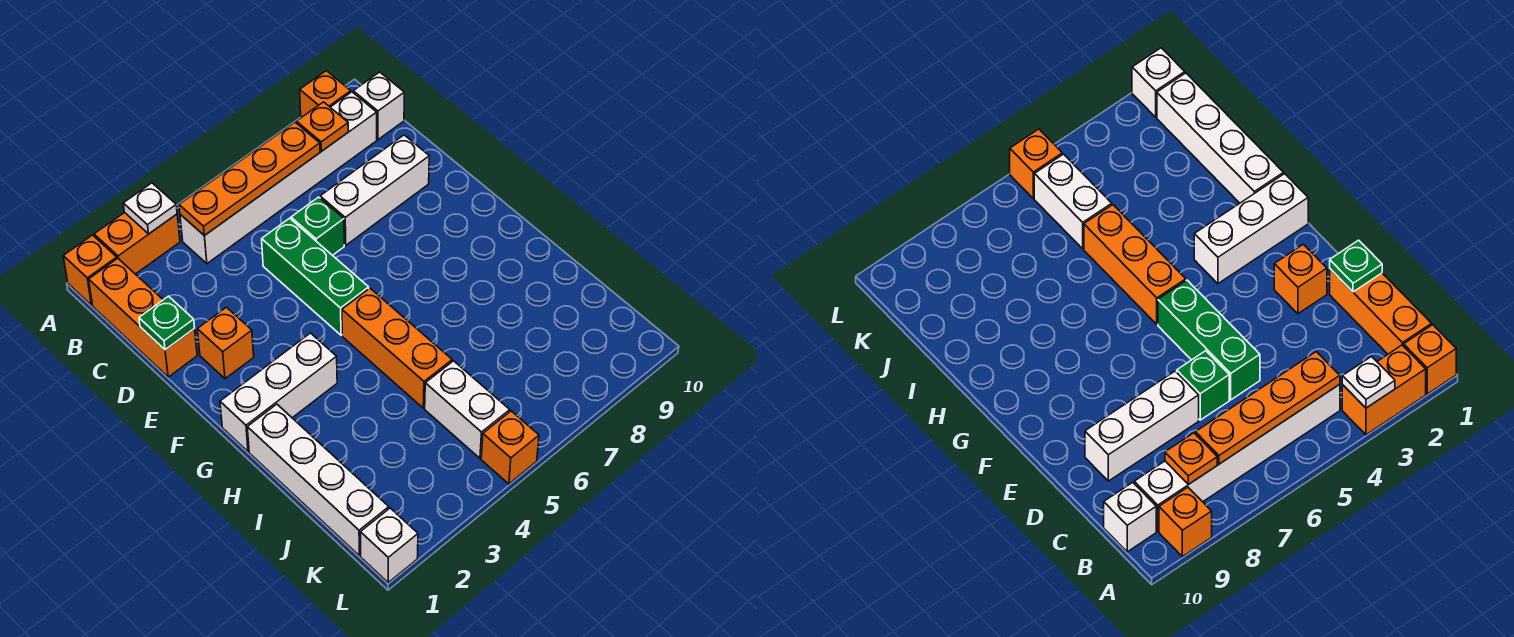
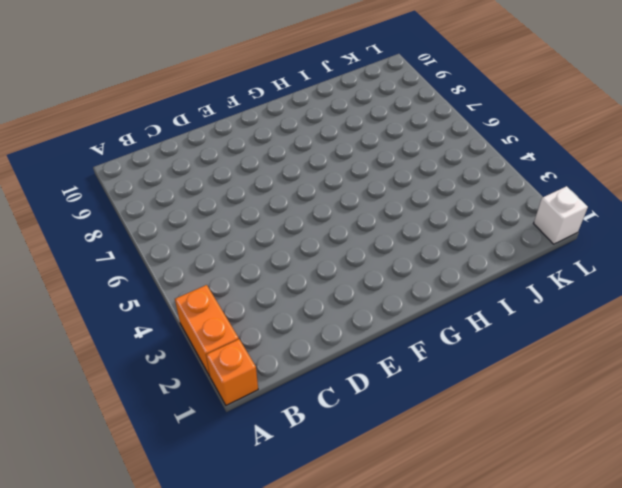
none -> orange brick A9 level 1
none -> orange brick B1:D1 level 1
none -> white brick B4:B9 level 1

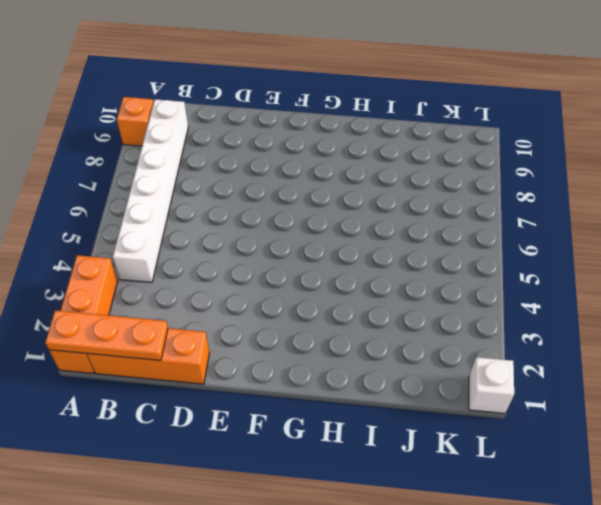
orange plate A1:C1 level 2 -> none
none -> white brick B10 level 1
none -> green brick D5:F5 level 1
none -> green brick D6 level 1

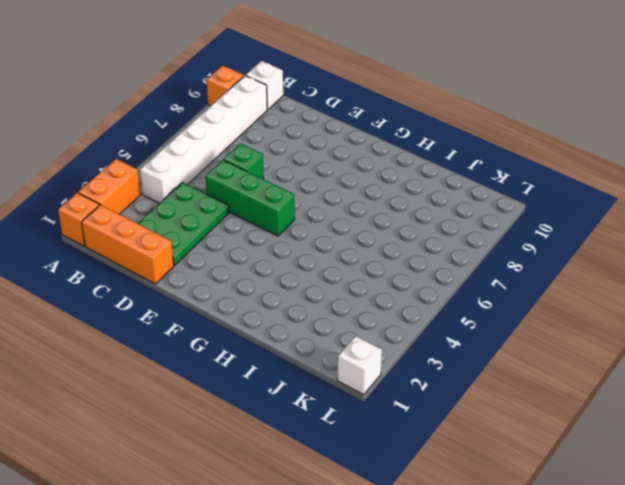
green plate C2:D4 level 1 -> none
none -> white brick D7:D9 level 1
none -> orange brick E2 level 1
none -> white brick G1:G3 level 1

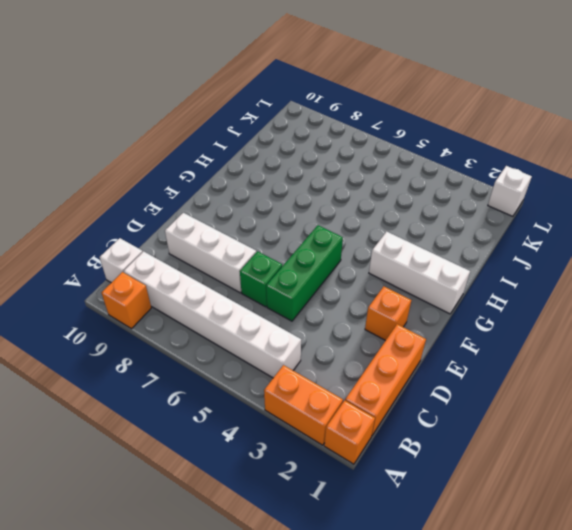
none -> orange brick G5:I5 level 1
none -> white brick H1:K1 level 1
none -> white brick J5:K5 level 1

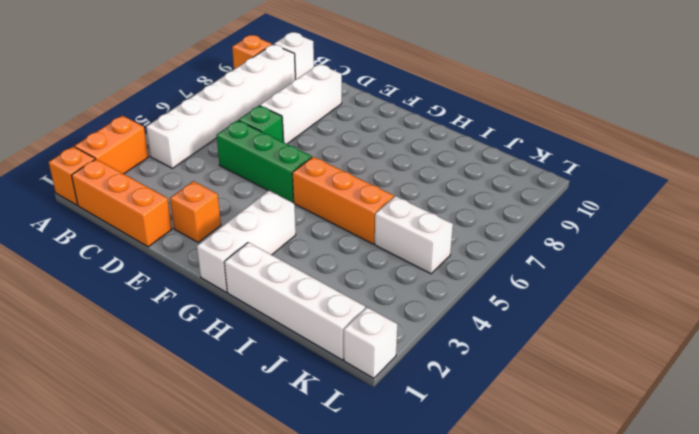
none -> orange brick L5 level 1
none -> white plate A3 level 2
none -> orange plate B4:B7 level 2

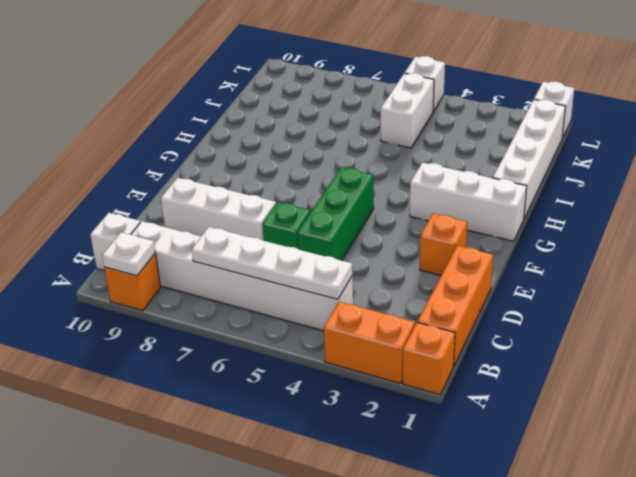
white plate A9 level 2 -> white plate A3 level 2
white plate B4:B7 level 2 -> orange plate B4:B7 level 2
white brick L5 level 1 -> orange brick L5 level 1
none -> orange brick G5:I5 level 1
none -> orange plate B8 level 2
none -> green plate D1 level 2

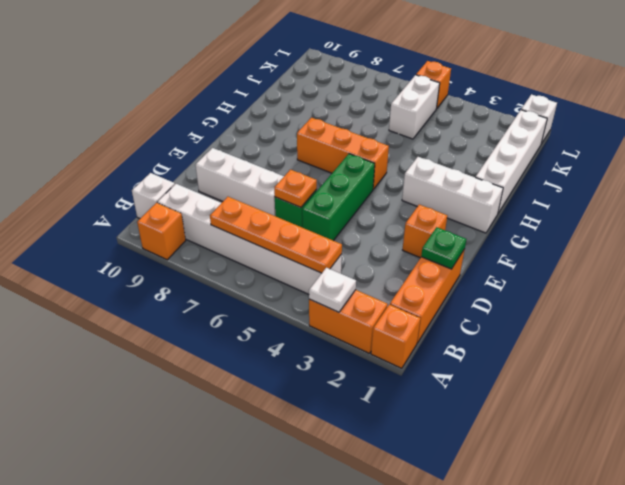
orange plate D6 level 2 -> orange plate B8 level 2
orange brick G5:G7 level 1 -> orange brick G5:I5 level 1

